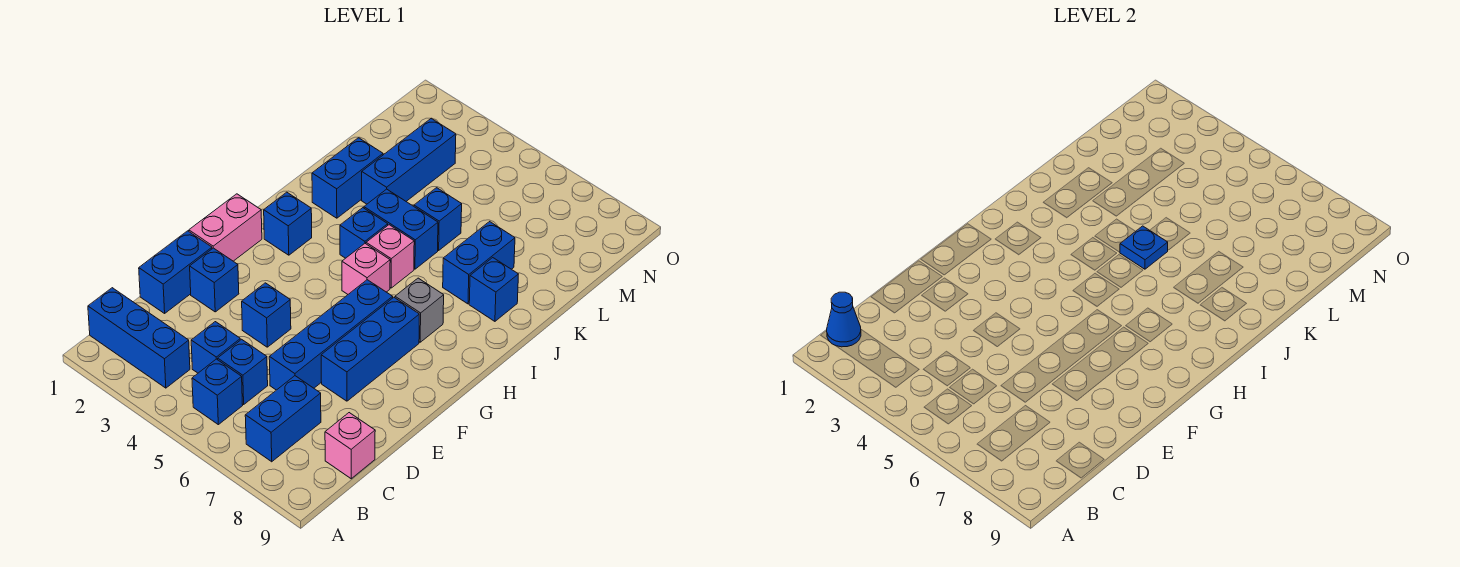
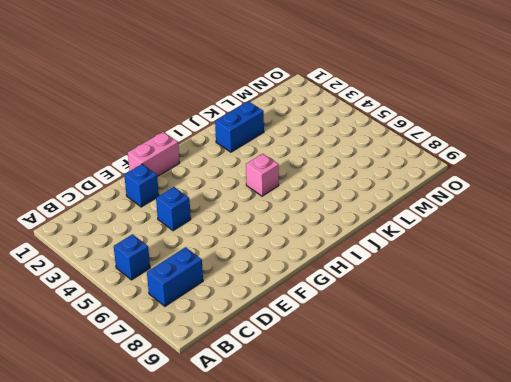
none -> blue brick B1:B3 level 1
none -> blue brick C4 level 1
none -> blue brick C5 level 1

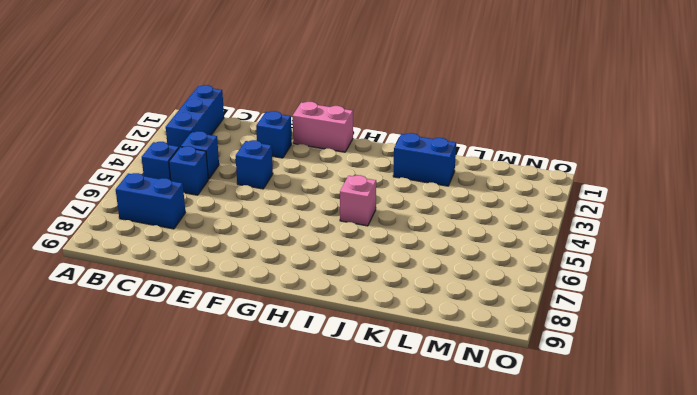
none -> pink brick C9 level 1
none -> blue brick D1:E1 level 1
none -> blue brick D6:G6 level 1

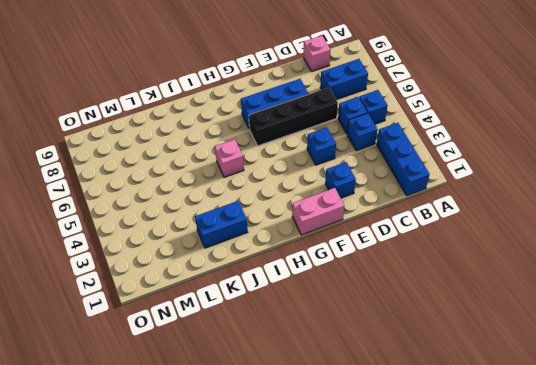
black brick D6:G6 level 1 -> blue brick D6:G6 level 1
none -> blue brick D1:E1 level 1
none -> blue brick H2 level 1
none -> pink brick H5 level 1

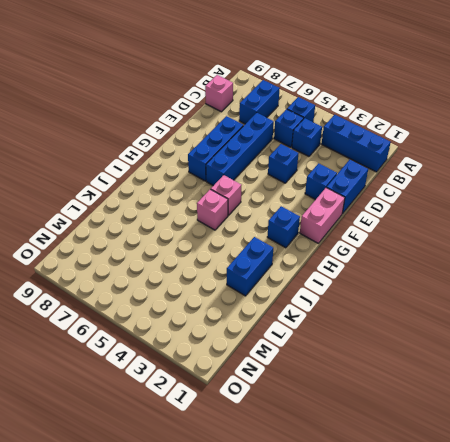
none -> grey brick H7 level 1
none -> blue brick I4 level 1
none -> blue brick J4:J5 level 1

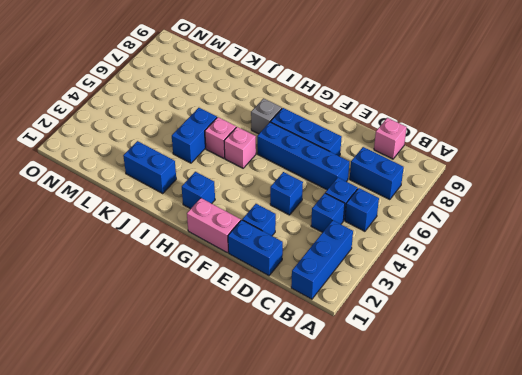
none -> blue brick I4 level 1
none -> blue brick J7:K7 level 1
none -> blue brick J8 level 1

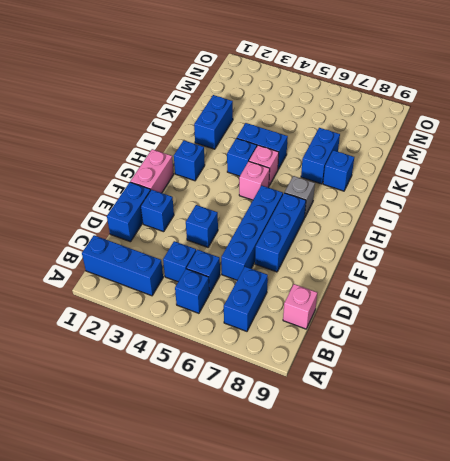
none -> blue brick K3:M3 level 1
none -> blue brick K5 level 1
none -> blue cone B1 level 2

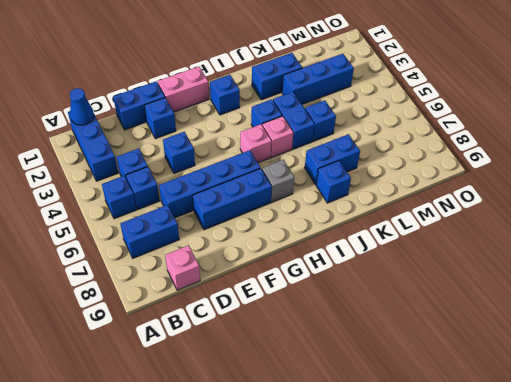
none -> blue plate J5 level 2

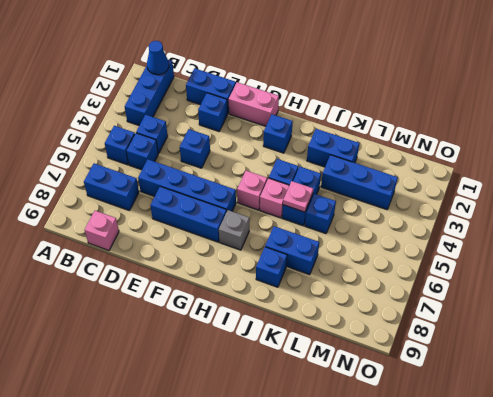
pink plate J5 level 2 -> blue plate J5 level 2

